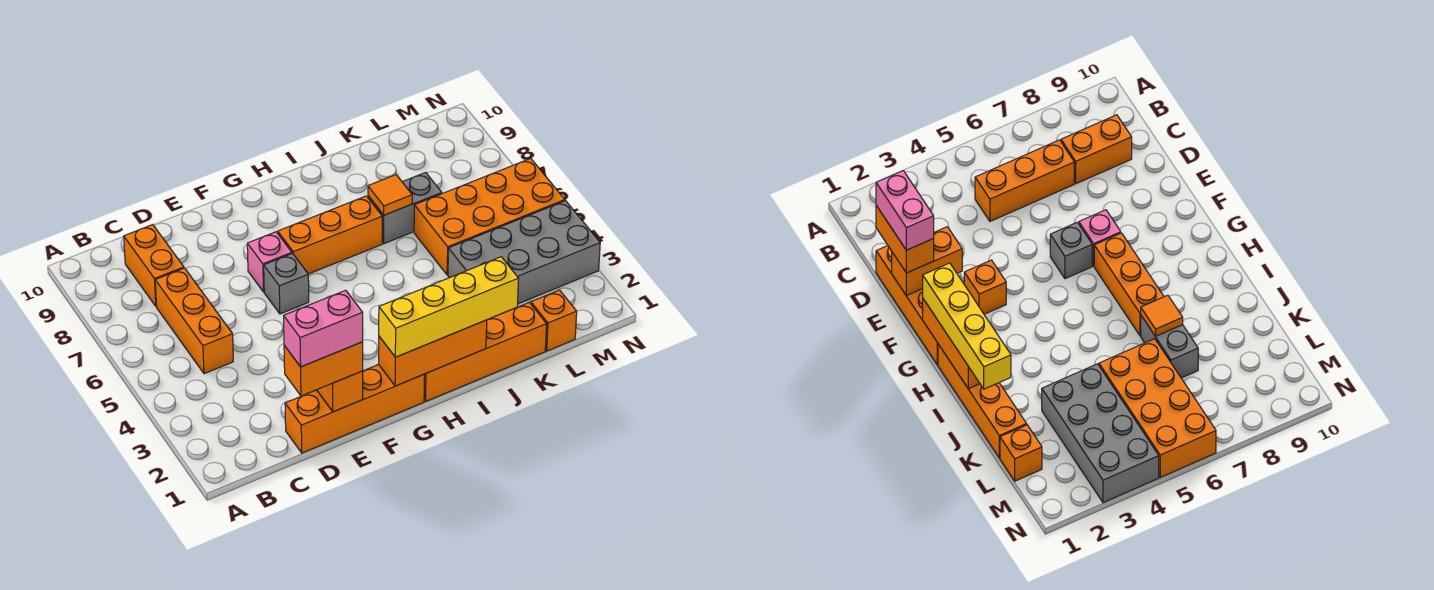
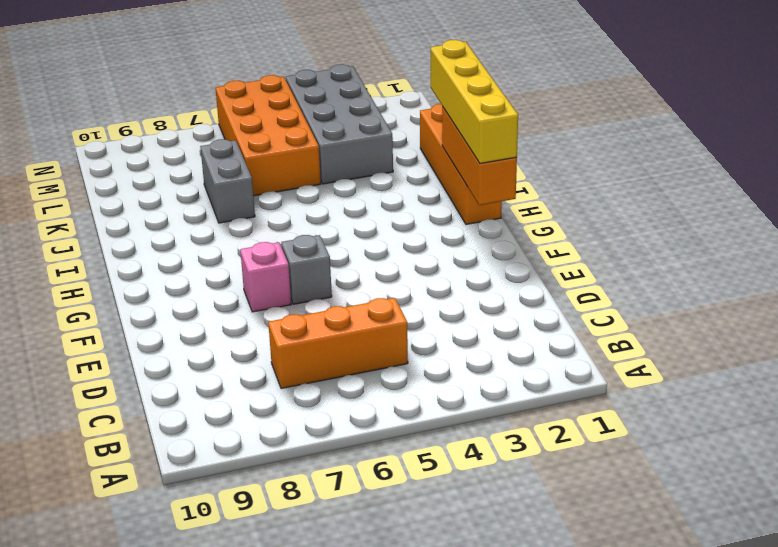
none -> orange brick C8:C9 level 1
none -> orange brick D1:G1 level 1
none -> orange brick F3 level 1

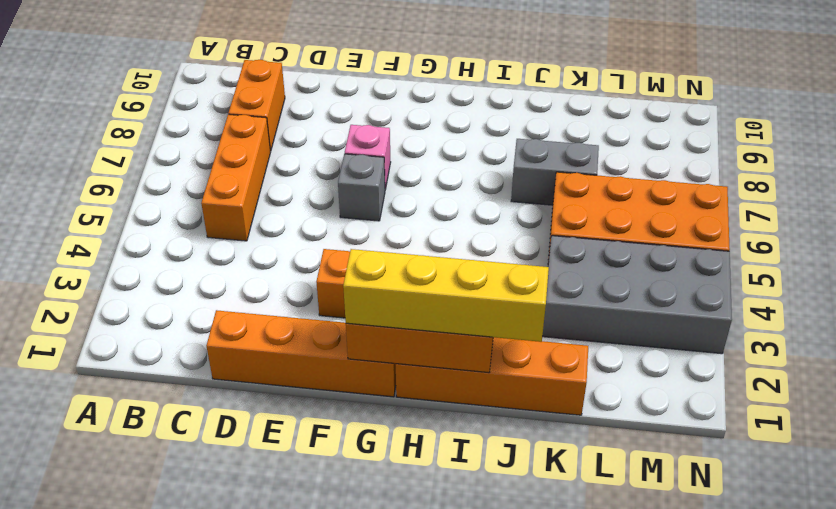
none -> orange brick G7:I7 level 1
none -> orange brick L1 level 1
none -> orange brick E1:E2 level 2

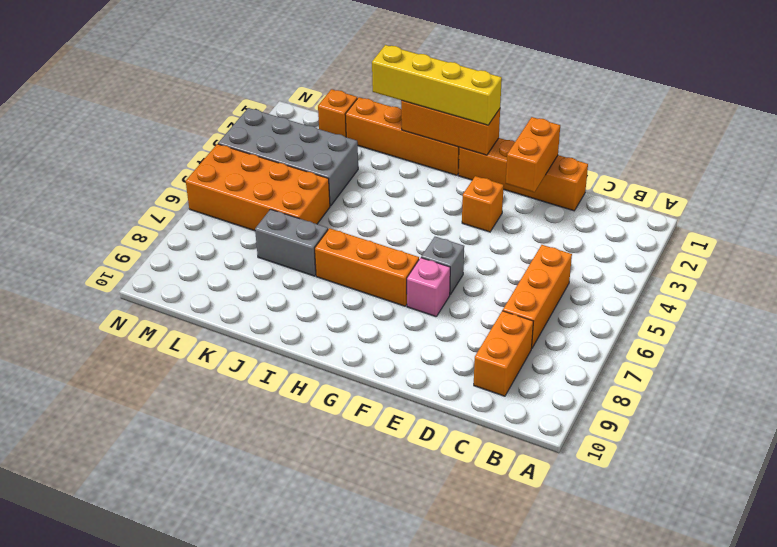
none -> orange tile J7 level 2
none -> orange brick D1:E1 level 3
none -> pink brick D1:E1 level 4

